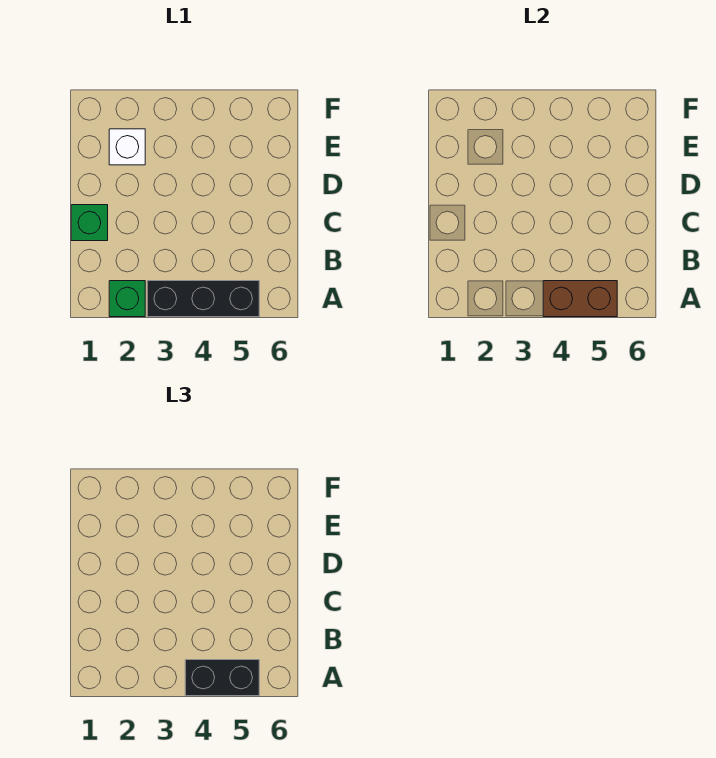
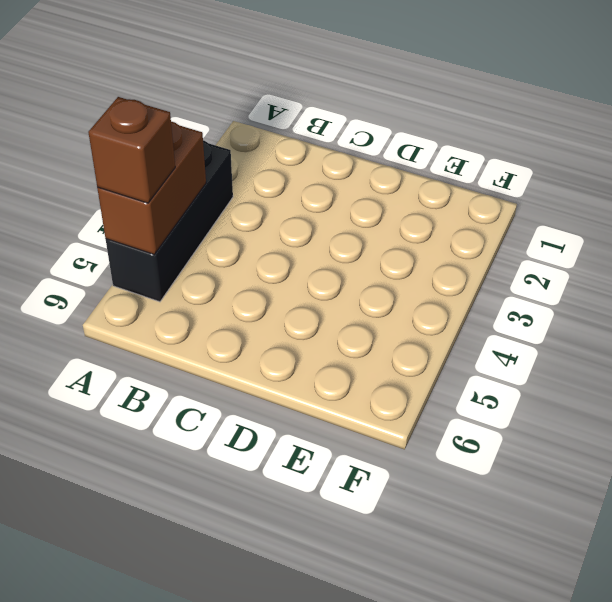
brown brick A5 level 3 -> black brick A4:A5 level 3
none -> green brick A2 level 1
none -> green brick C1 level 1

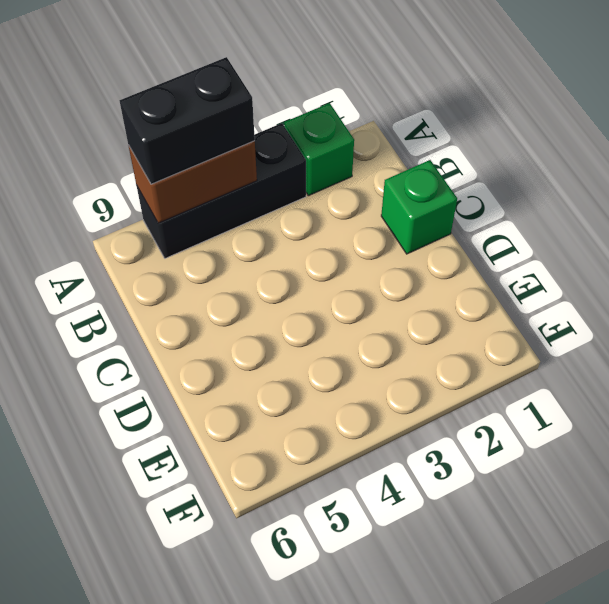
none -> white brick E2 level 1

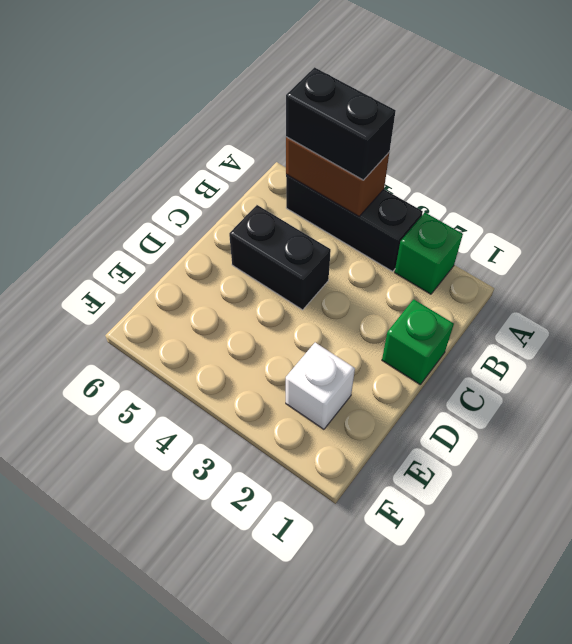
black brick C4:C5 level 1 -> none

